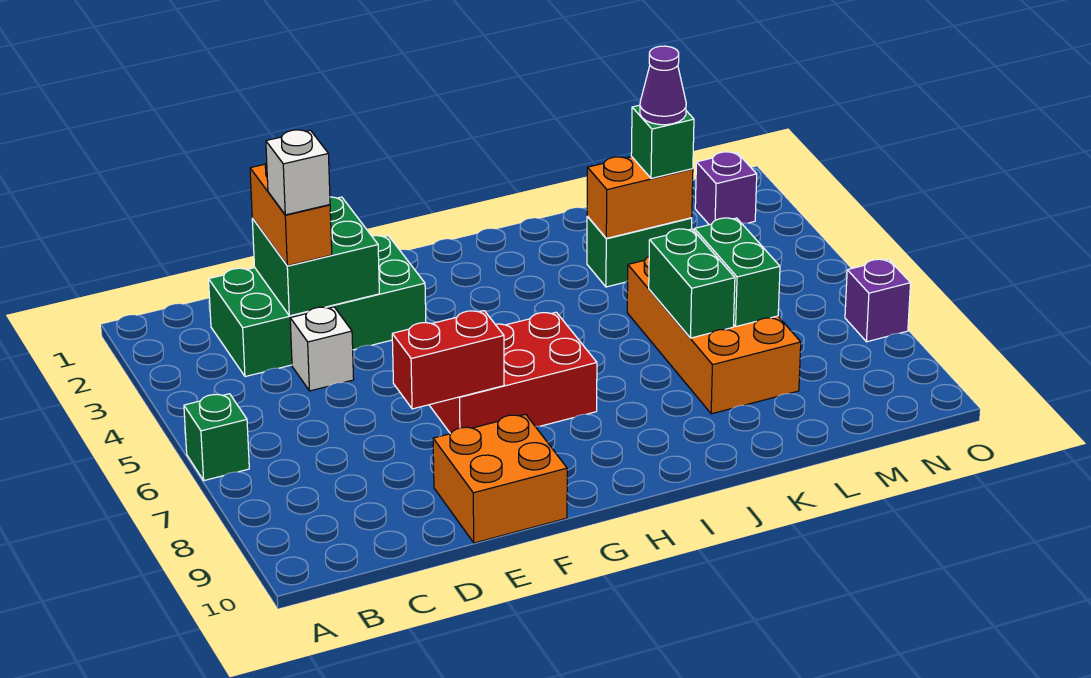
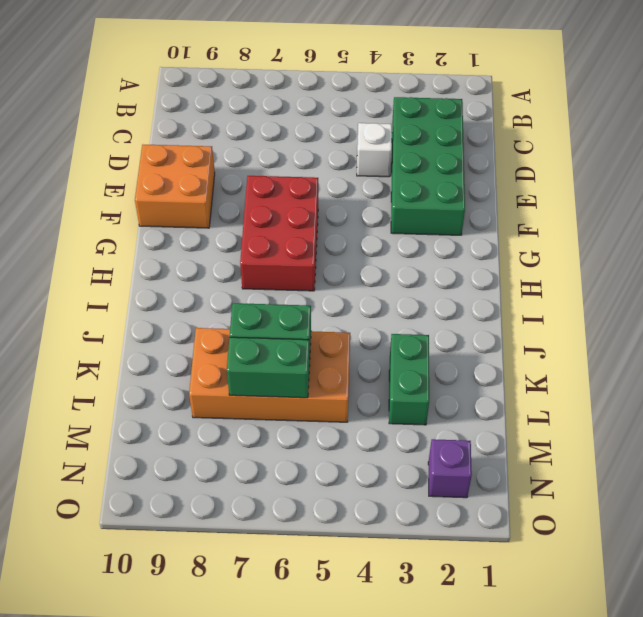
none -> green brick A6 level 1
none -> purple brick O7 level 1
none -> green brick D2:E3 level 2

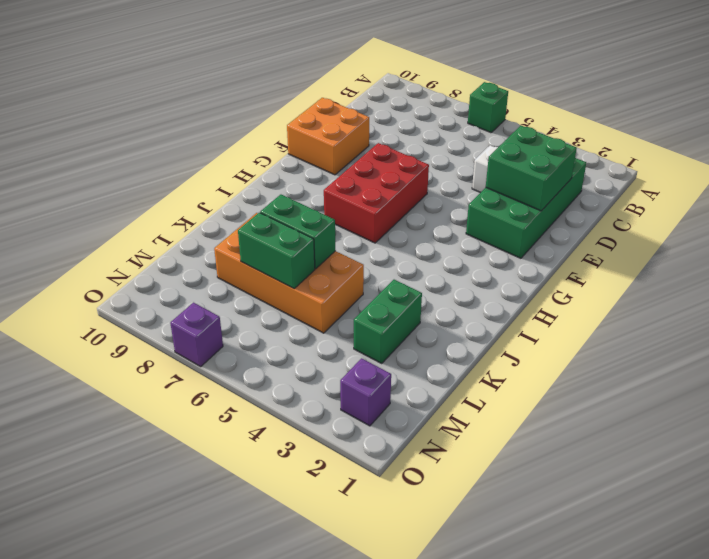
none -> red brick E7:F7 level 2
none -> orange brick K3:L3 level 2
none -> orange brick D2:D3 level 3

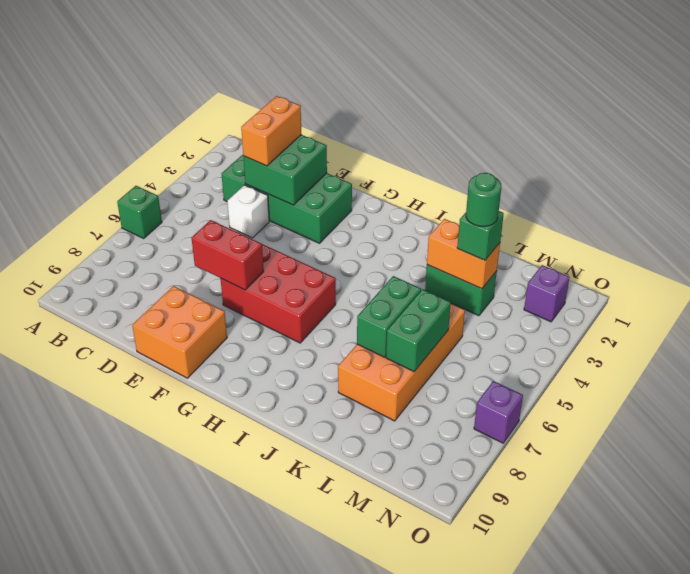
green round brick L3 level 4 -> purple cone L3 level 4
none -> white brick D3 level 4

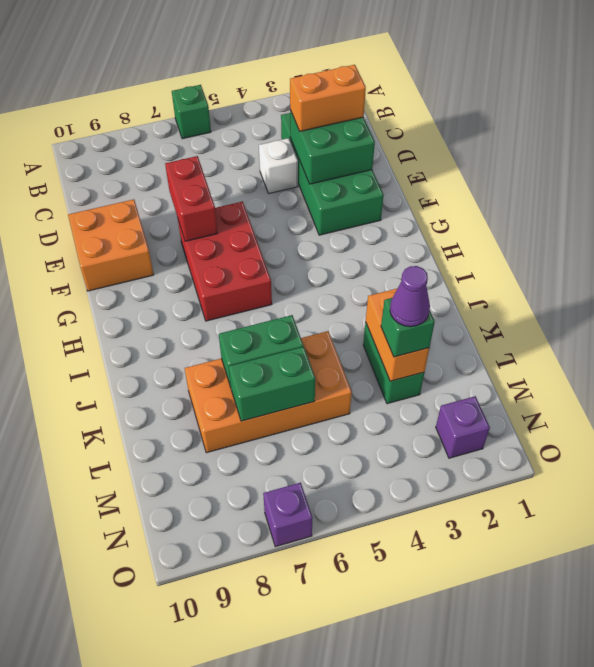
none -> white brick D3 level 4

